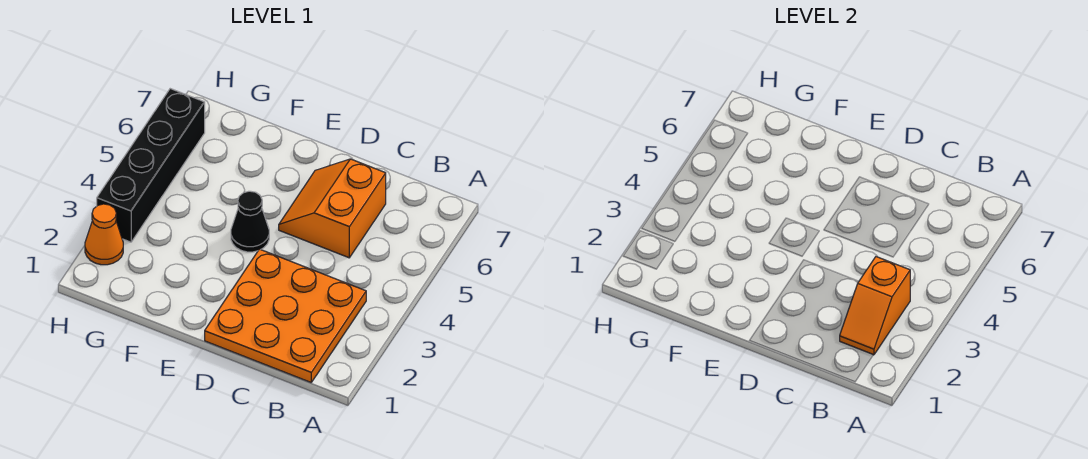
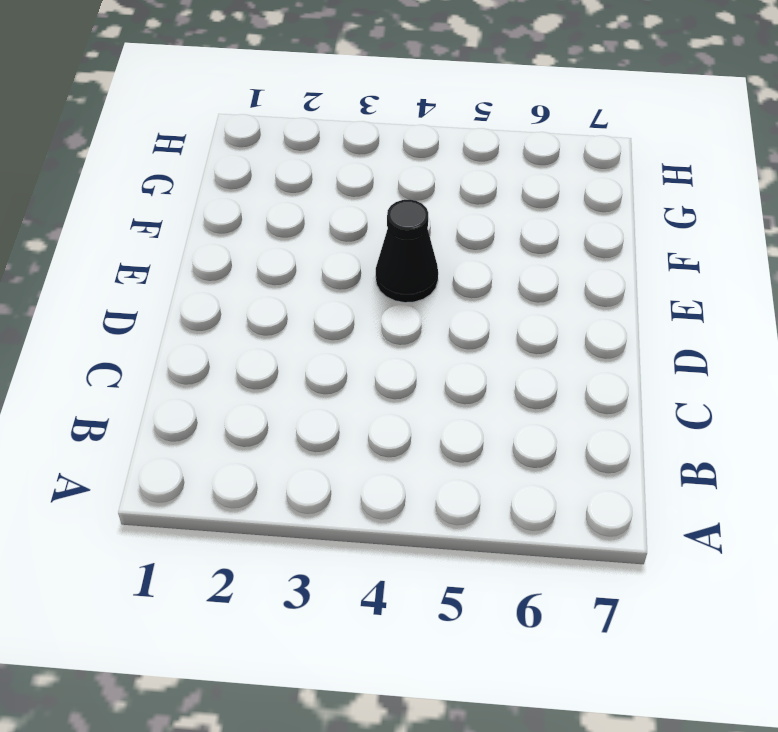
none -> orange plate B1:D3 level 1
none -> orange slope C5:D6 level 1 top C

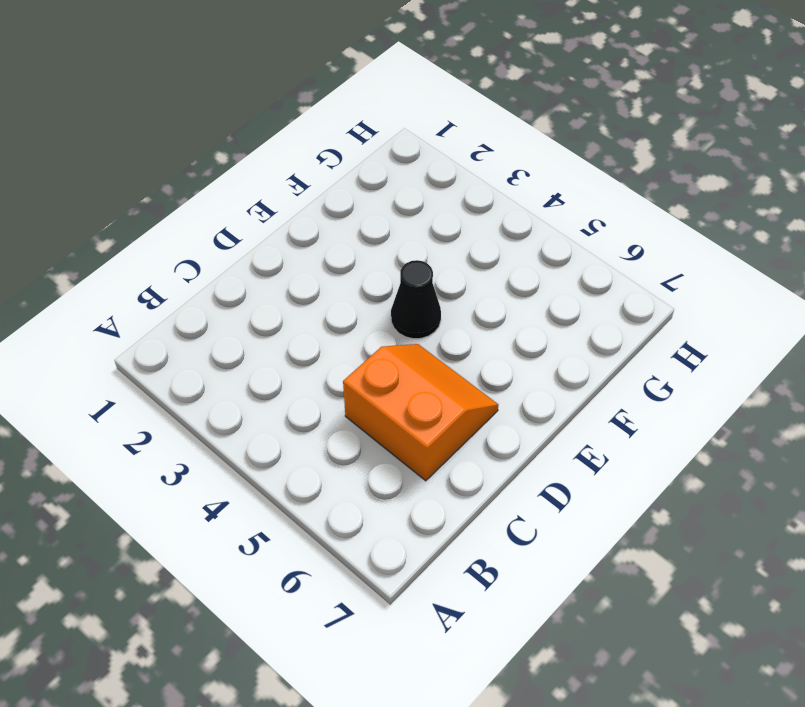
none -> orange plate B1:D3 level 1
none -> orange cone H2 level 1

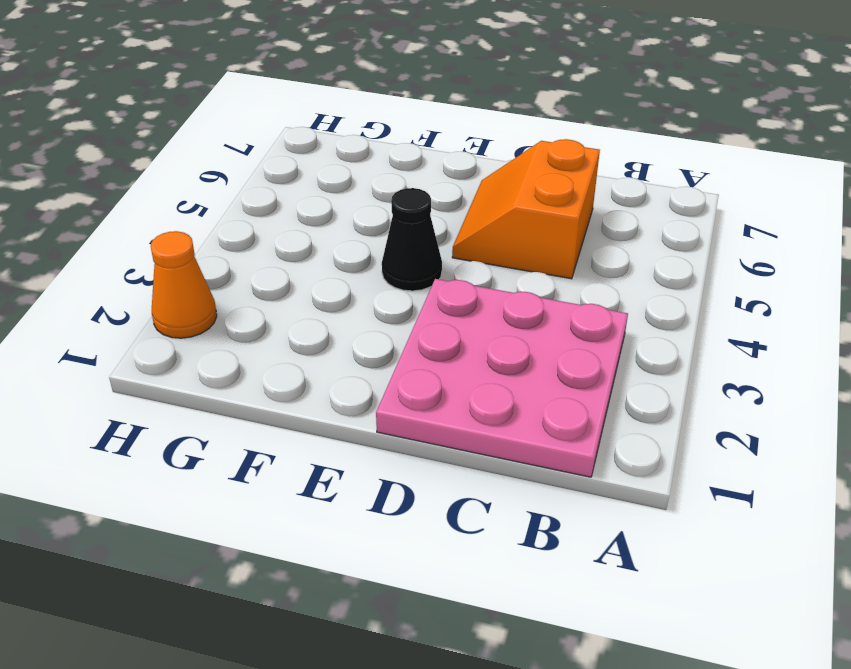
pink plate B1:D3 level 1 -> orange plate B1:D3 level 1
none -> black brick H3:H6 level 1
none -> orange slope B2:B3 level 2 top 3

